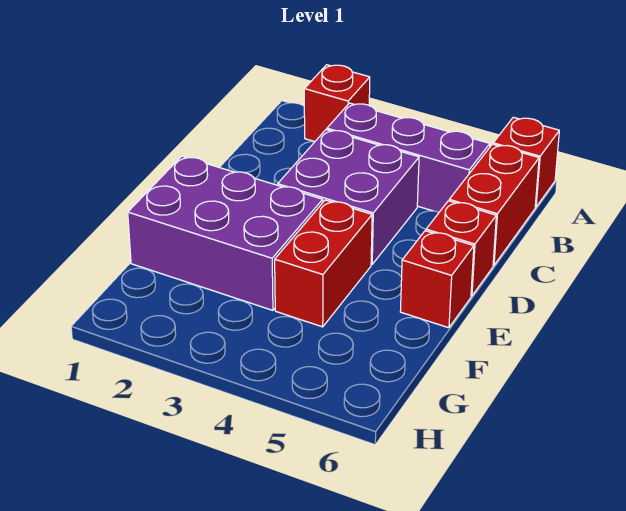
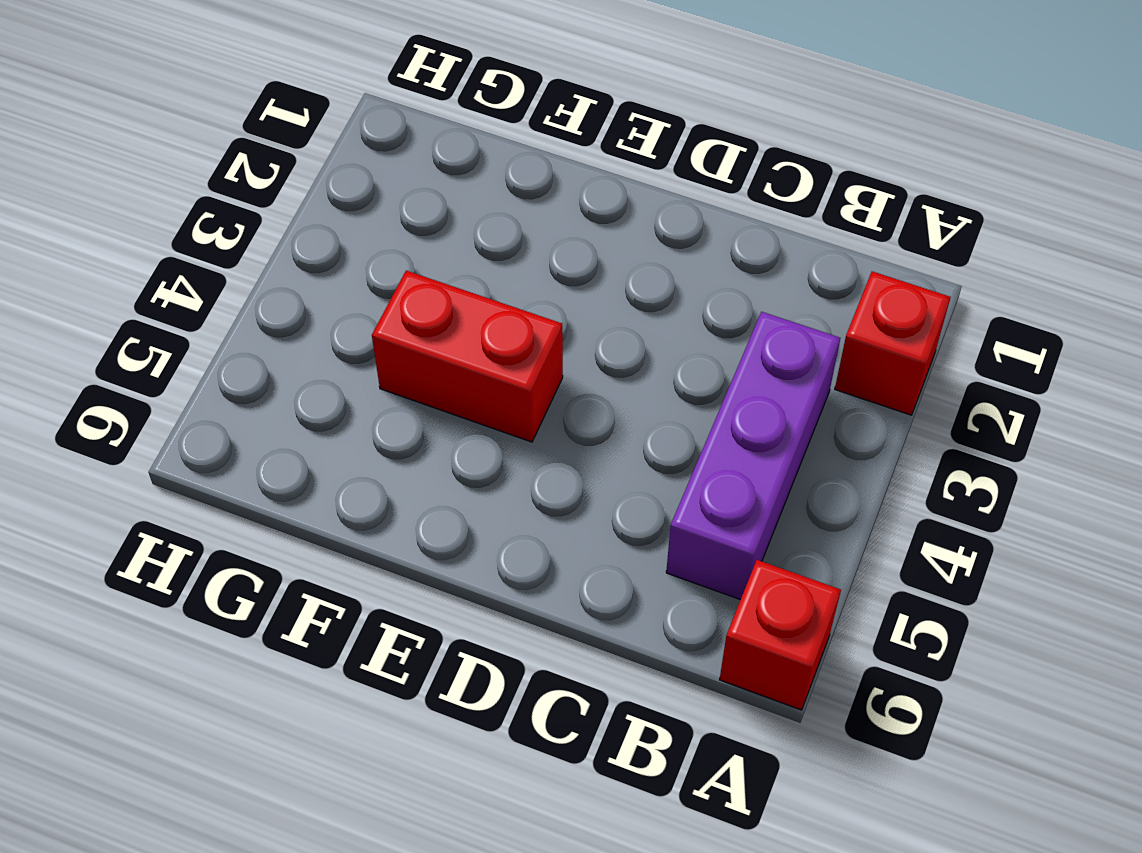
none -> red brick B6:C6 level 1
none -> purple brick C3:D4 level 1

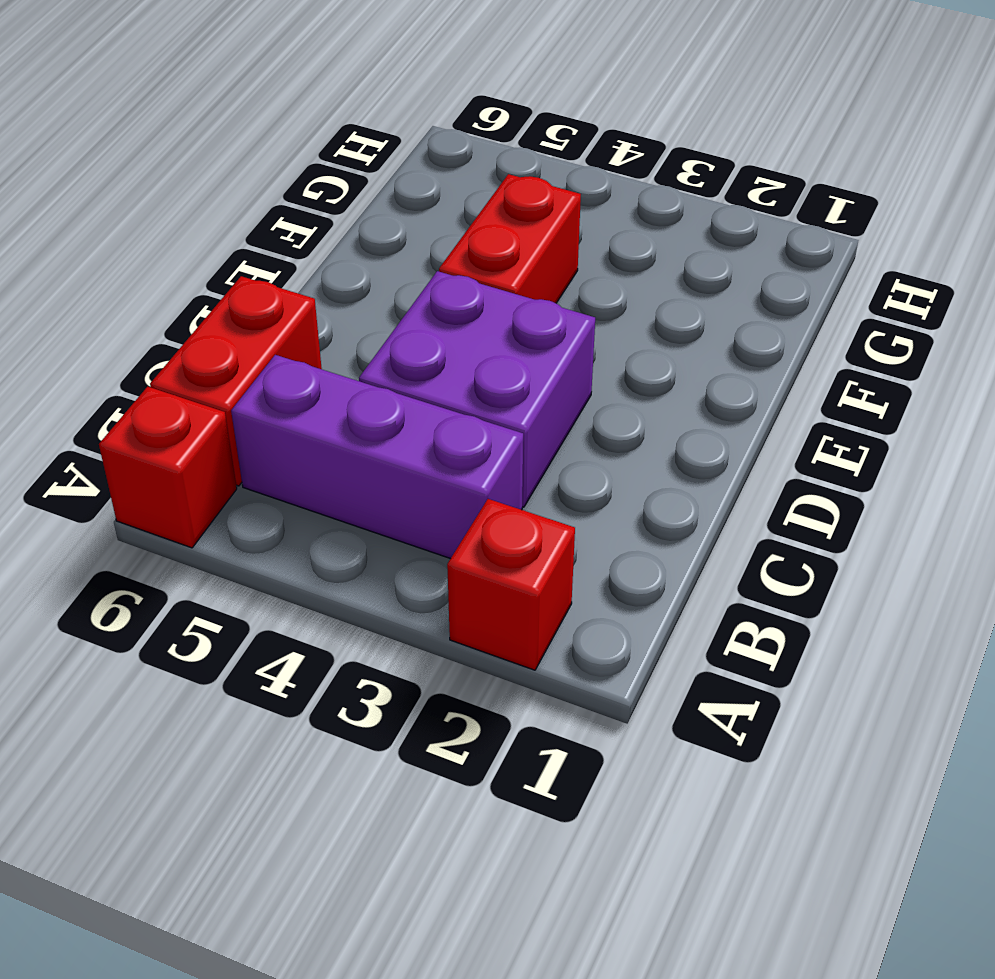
none -> red brick D6 level 1
none -> purple brick E1:F3 level 1

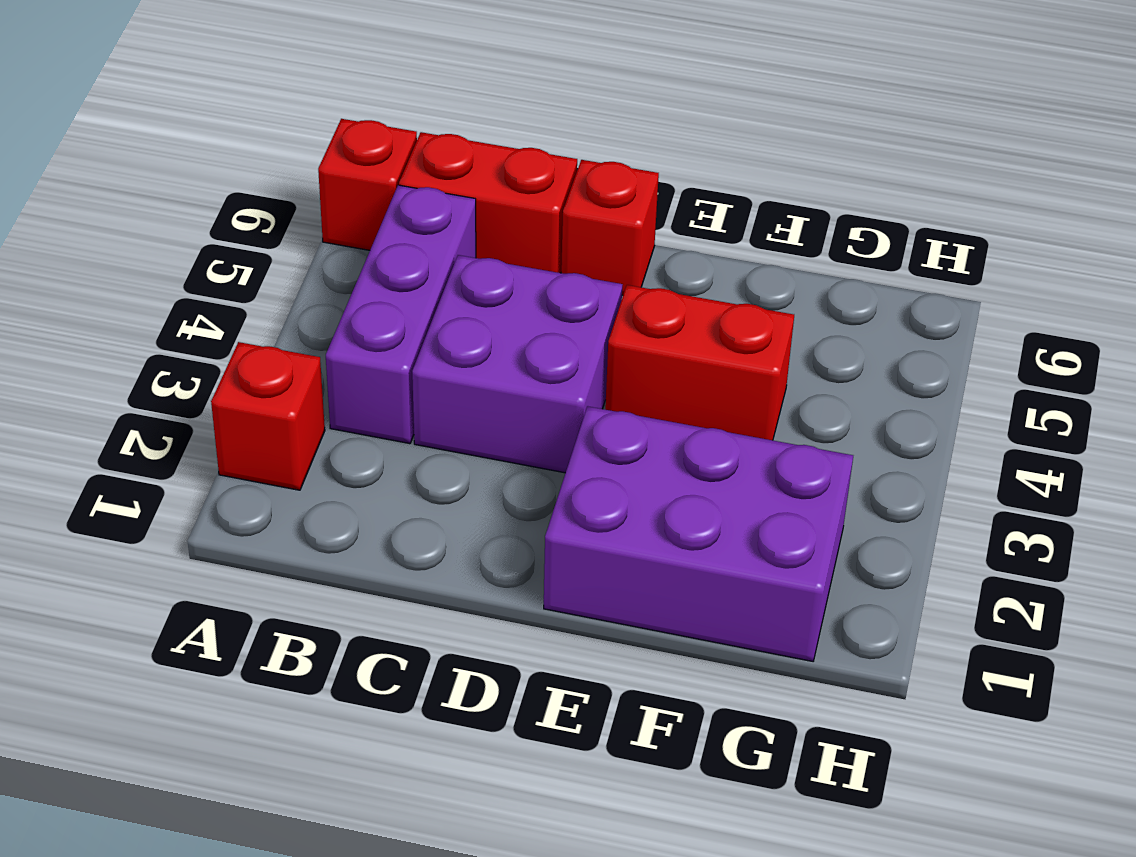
purple brick E1:G2 level 1 -> purple brick E1:F3 level 1
none -> red brick E6 level 1

